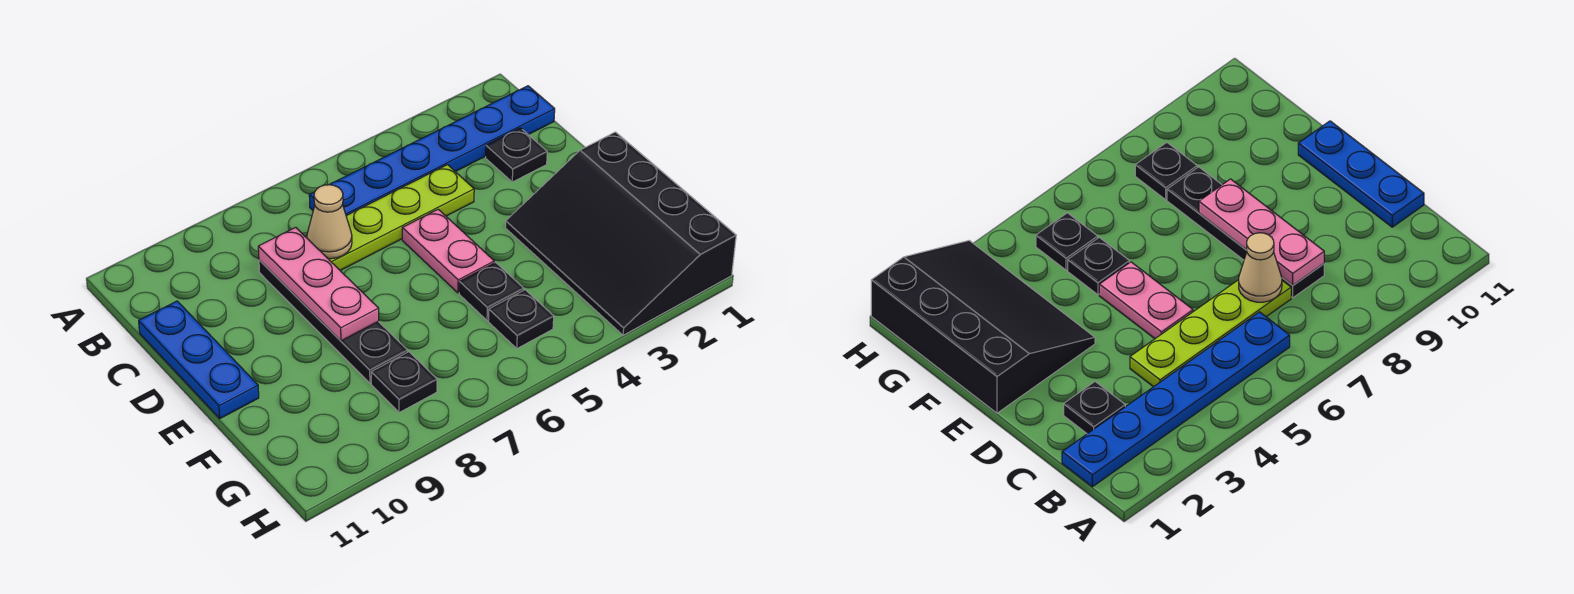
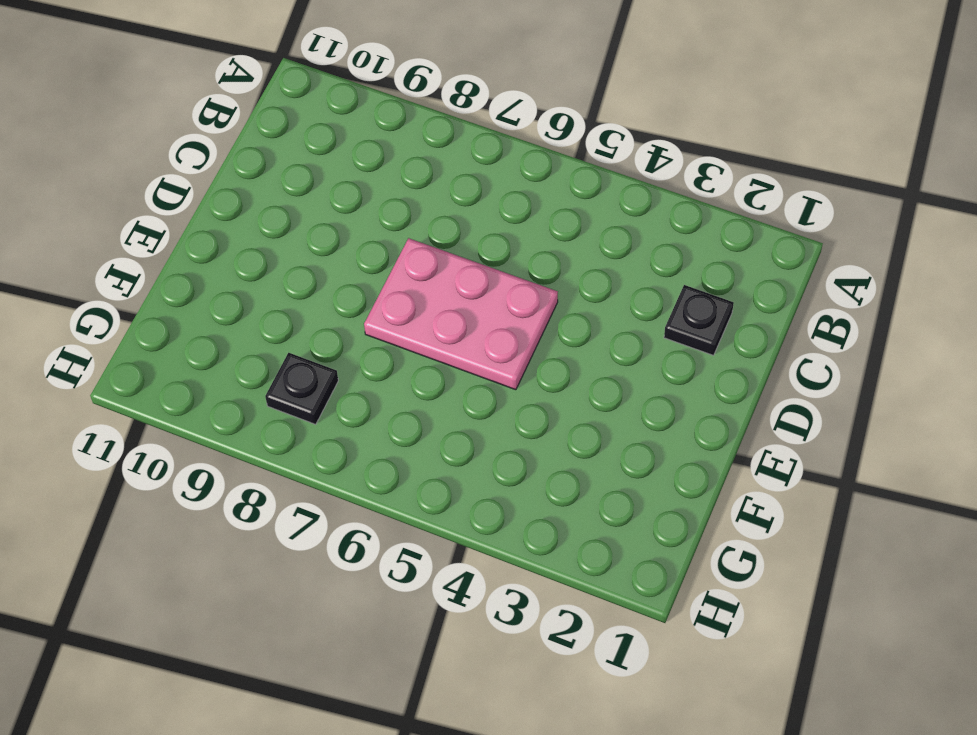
pink plate D5:E7 level 1 -> pink plate D5:E5 level 1
none -> blue plate B1:B6 level 1
none -> lime plate C4:C7 level 1
none -> black plate C8:F8 level 1

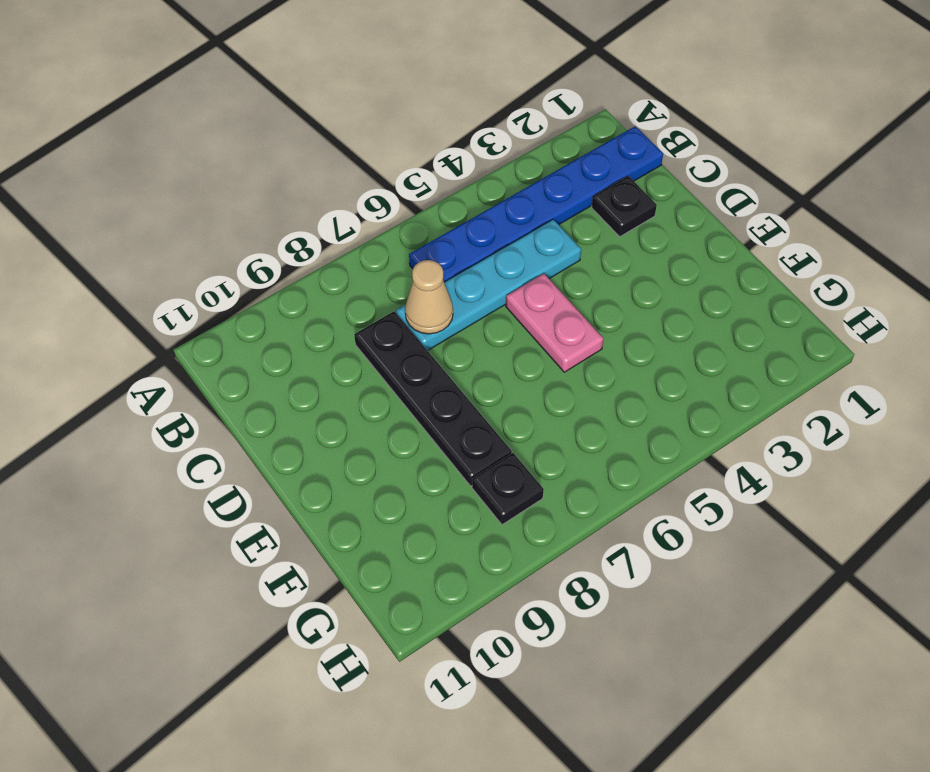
cyan plate C4:C7 level 1 -> lime plate C4:C7 level 1
none -> blue plate C11:E11 level 1
none -> black slope E1:H3 level 1 top 1
none -> black plate F5 level 1

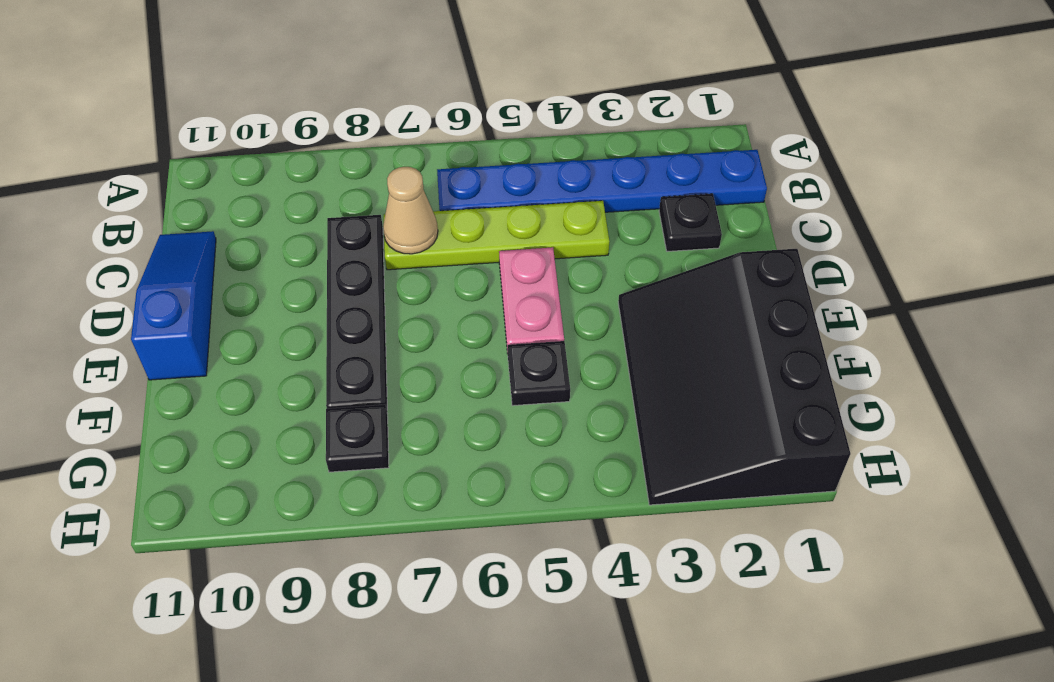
blue slope C11:E11 level 1 top E -> blue plate C11:E11 level 1
none -> black plate G5 level 1
none -> pink plate C8:E8 level 2

